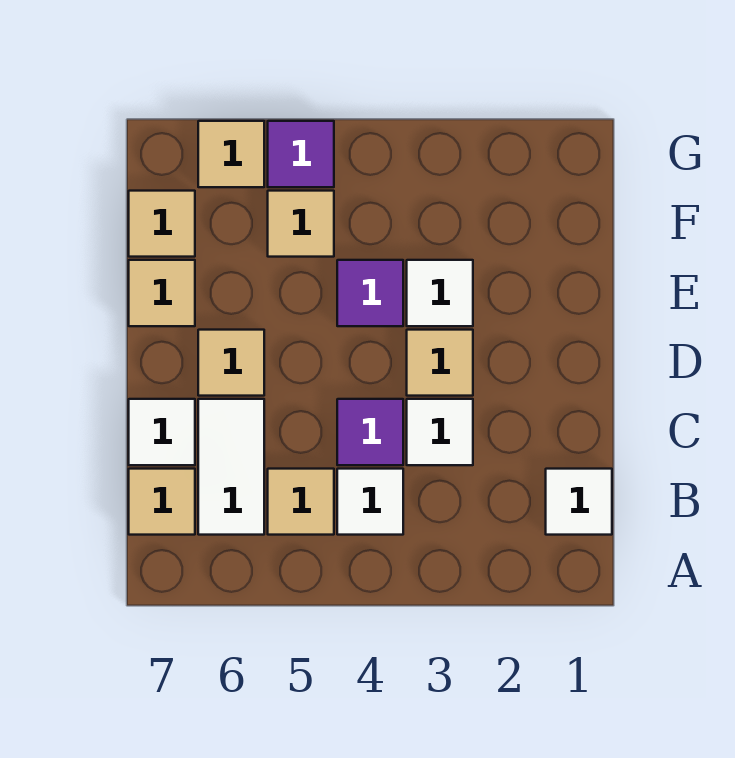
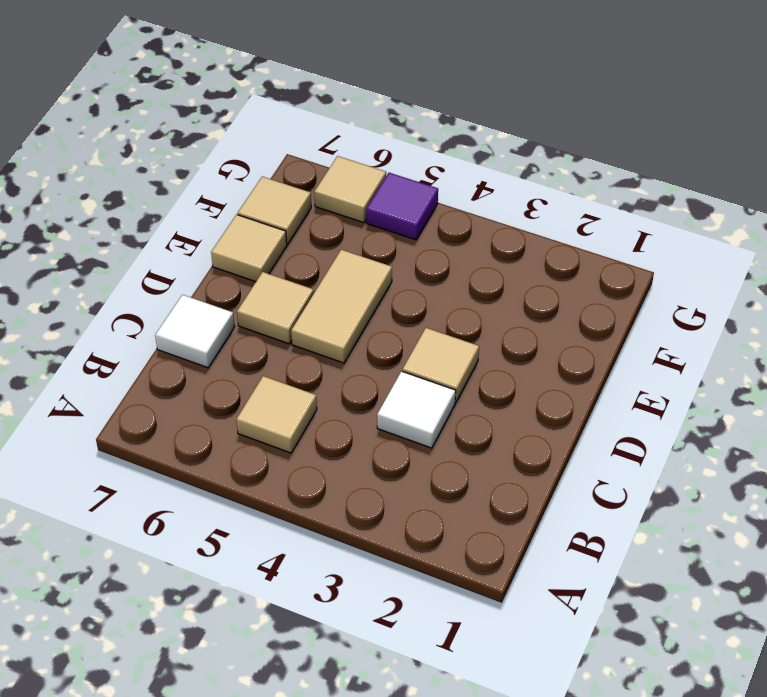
tan tile D5:E5 level 1 -> none
none -> white tile B1 level 1
none -> white tile B4 level 1
none -> white tile B6:C6 level 1

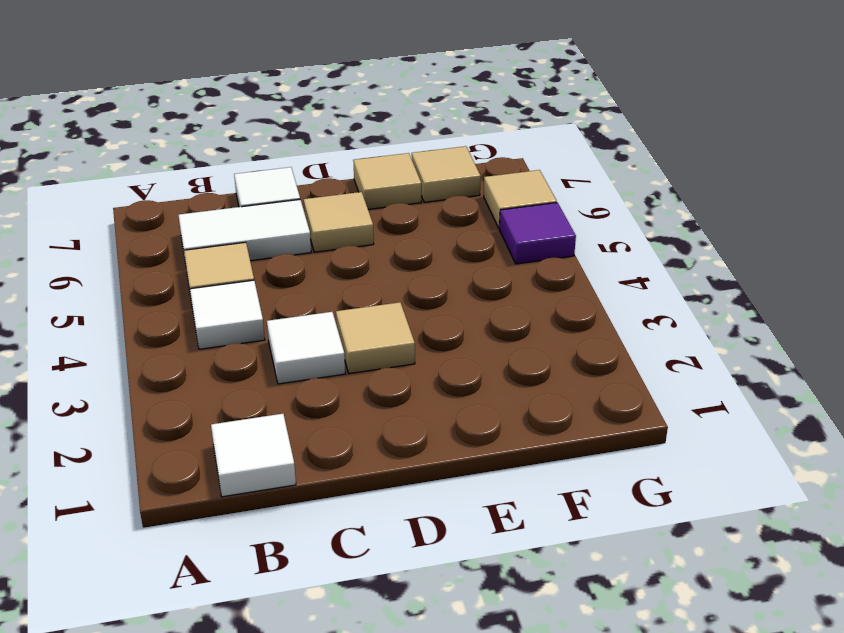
none -> tan tile B7 level 1
none -> purple tile C4 level 1
none -> white tile E3 level 1

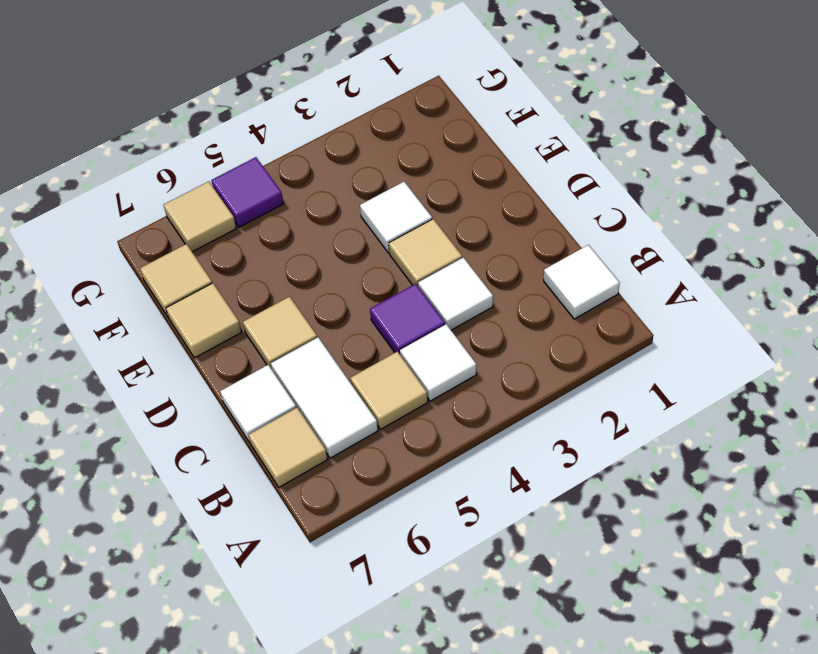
none -> purple tile E4 level 1
none -> tan tile F5 level 1

